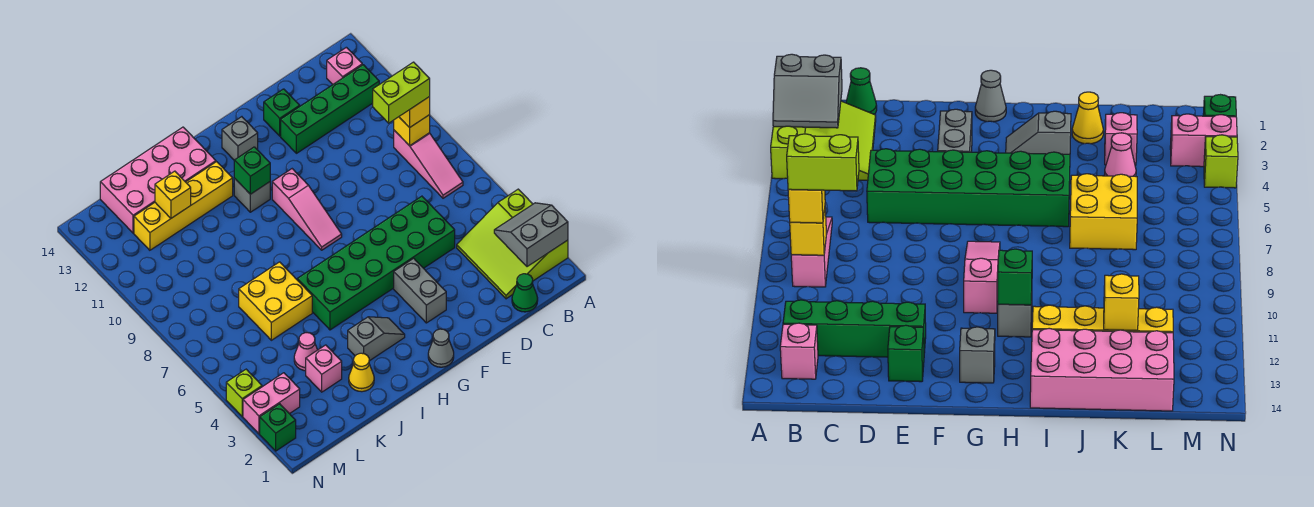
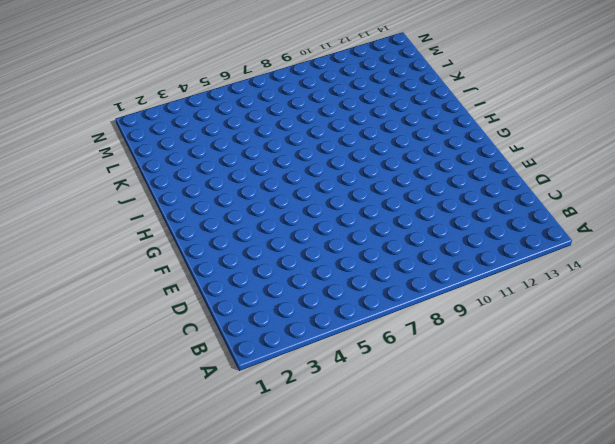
none -> lime slope A2:C4 level 1 top A
none -> pink slope B7:B9 level 1 top 9
none -> green brick B12:E12 level 1

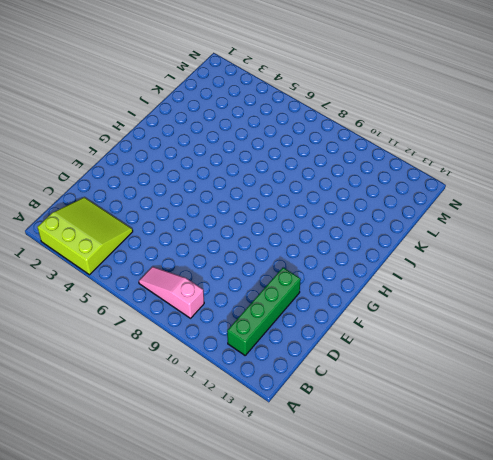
none -> pink brick B13 level 1
none -> green cone C1 level 1
none -> green brick D5:I6 level 1

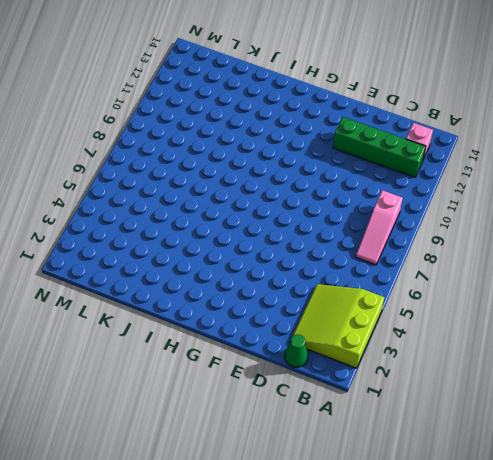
none -> green brick D5:I6 level 1
none -> green brick E13 level 1
none -> grey brick F3:F4 level 1

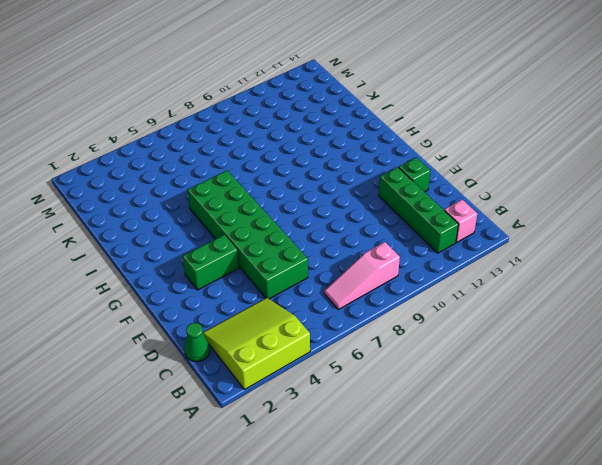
green brick F3:F4 level 1 -> grey brick F3:F4 level 1
none -> grey cone G1 level 1
none -> pink slope G8:G10 level 1 top 10
none -> grey brick G13 level 1

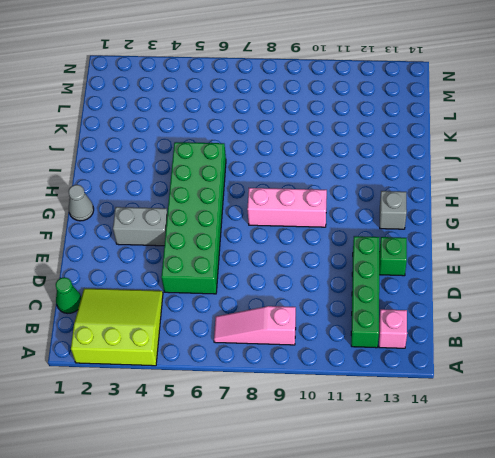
pink brick G8:G10 level 1 -> pink slope G8:G10 level 1 top 10
none -> grey slope H3:I3 level 1 top I
none -> grey brick H11 level 1
none -> yellow brick I12:L12 level 1

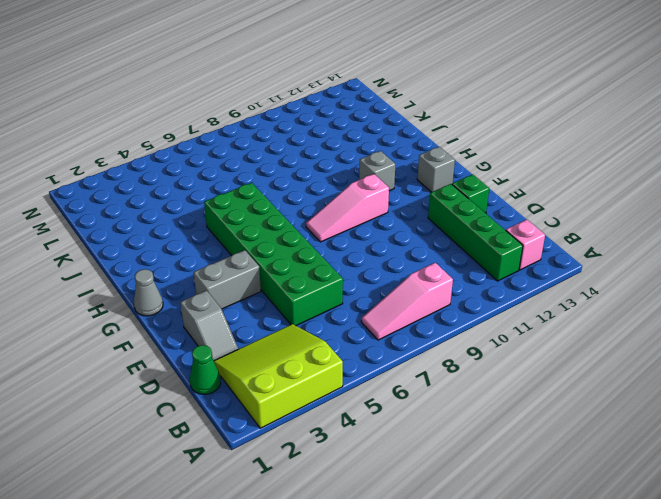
grey slope D2:E2 level 1 top E -> grey slope H3:I3 level 1 top I
none -> yellow brick I12:L12 level 1
none -> pink brick I13:L14 level 1
none -> yellow cone J2 level 1

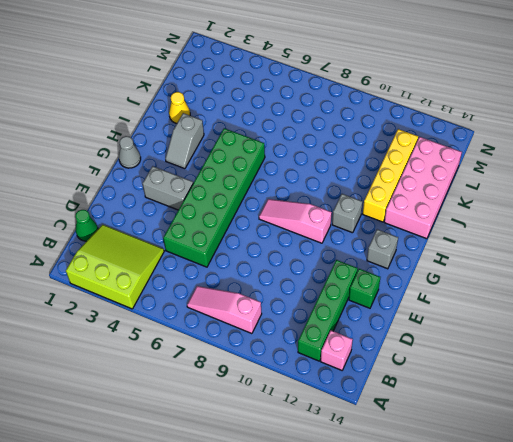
none -> yellow brick J6:K7 level 1
none -> pink brick K3 level 1
none -> pink cone K4 level 1

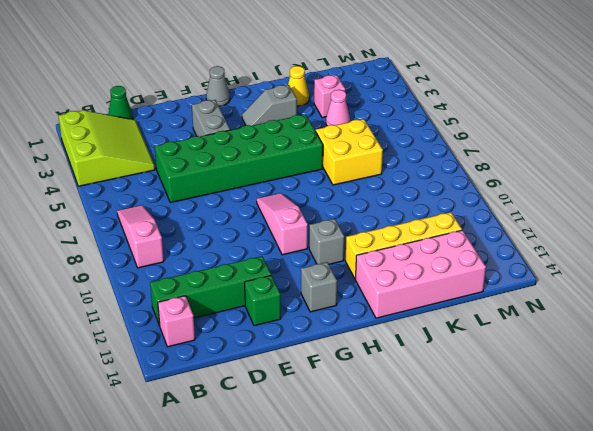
none -> pink brick M3:N3 level 1
none -> green brick N2 level 1
none -> lime brick N4 level 1

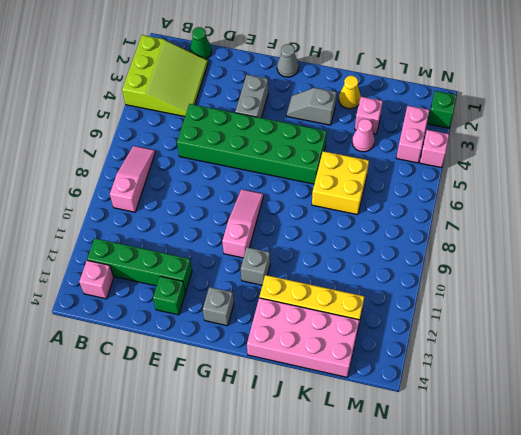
pink brick M3:M4 level 1 -> pink brick M3:N3 level 1
pink brick N4 level 1 -> lime brick N4 level 1
none -> grey slope A2:B3 level 2 top 2
none -> yellow brick B9 level 2
none -> green brick H11 level 2

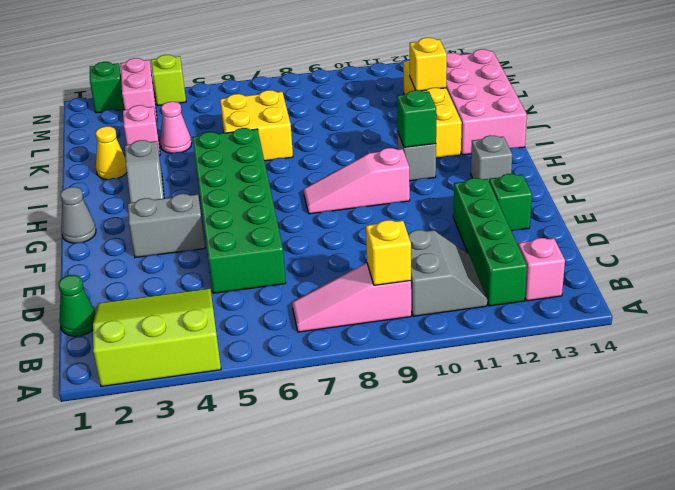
grey slope B10:C11 level 1 top 10 -> grey slope A2:B3 level 2 top 2
none -> yellow brick B9 level 3
none -> lime brick B9:C9 level 4

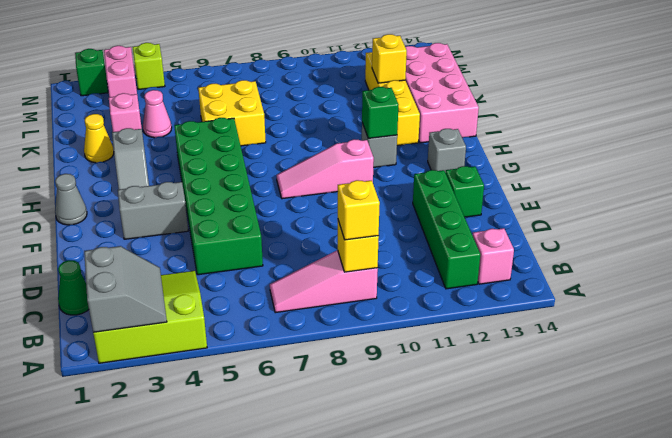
none -> lime brick B9:C9 level 4

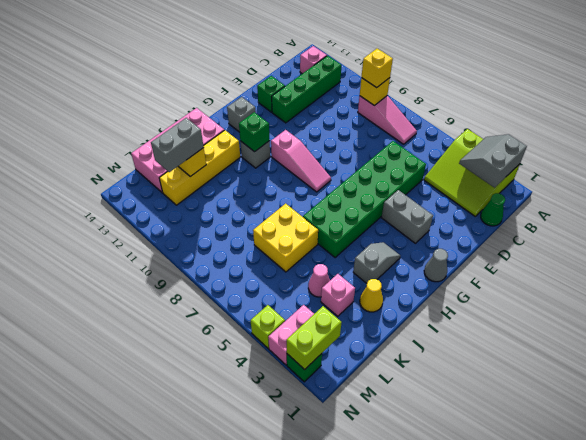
grey brick K12:L12 level 3 -> none
lime brick M2:N2 level 2 -> lime brick B9:C9 level 4

